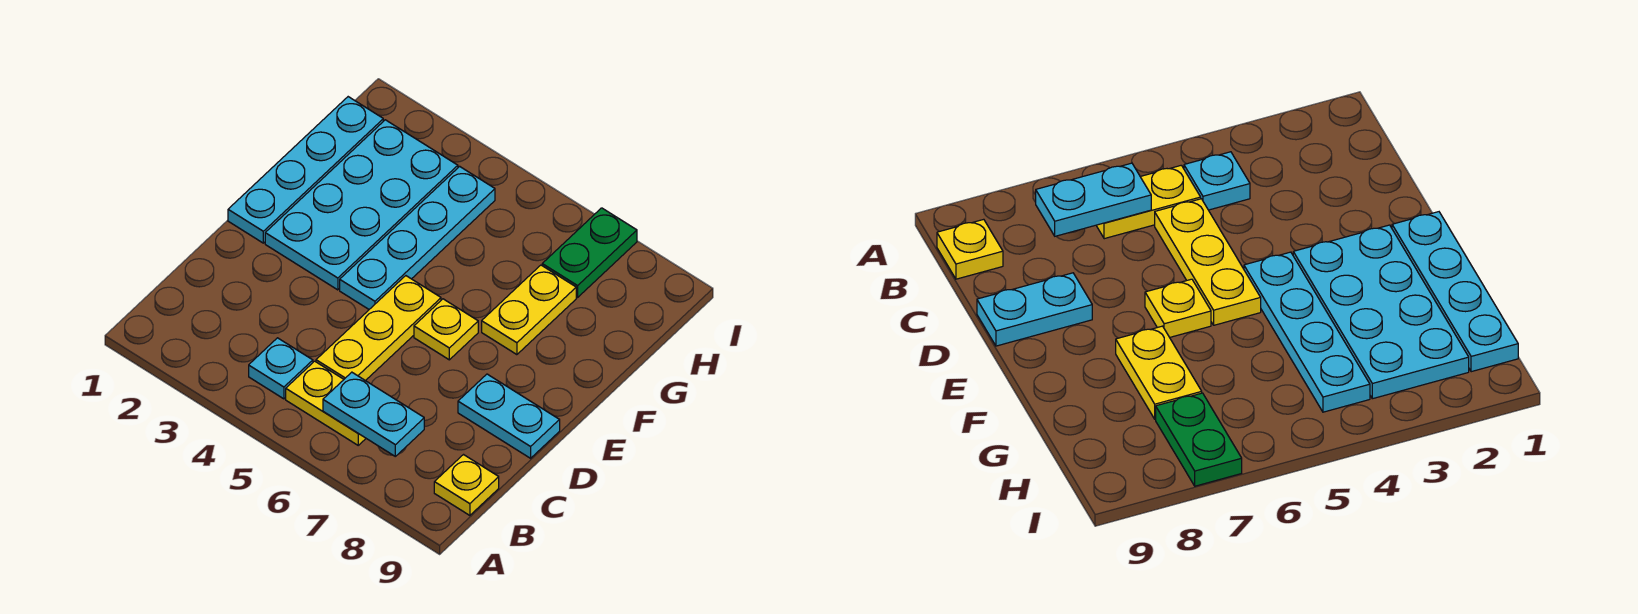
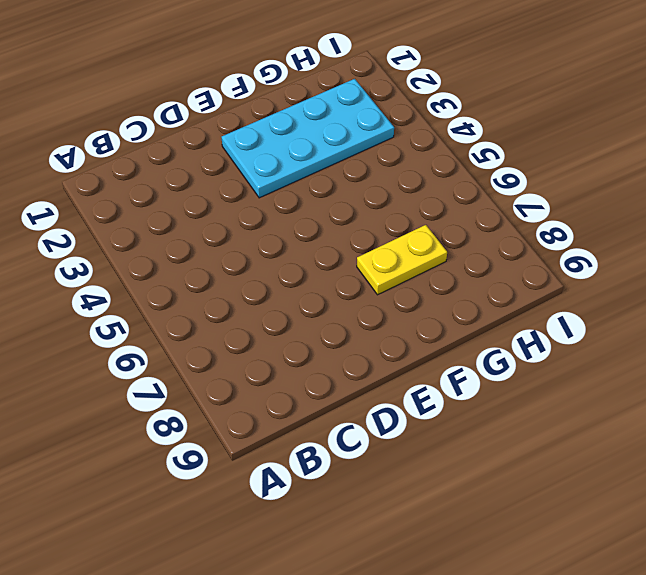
none -> cyan plate B4 level 1
none -> yellow plate B5:B6 level 1
none -> yellow plate B9 level 1

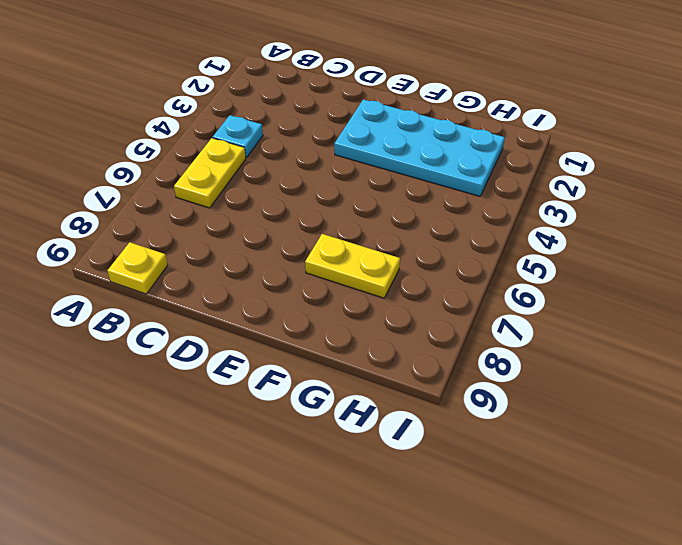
none -> yellow plate C5:E5 level 1
none -> cyan plate D8:D9 level 1
none -> cyan plate E1:H1 level 1

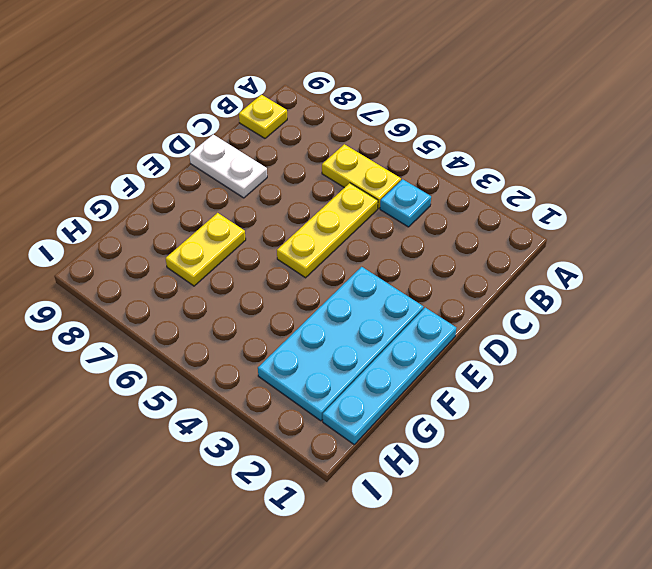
white plate D8:D9 level 1 -> cyan plate D8:D9 level 1
none -> cyan plate E4:H4 level 1
none -> yellow plate E6 level 1
none -> green plate H7:I7 level 1

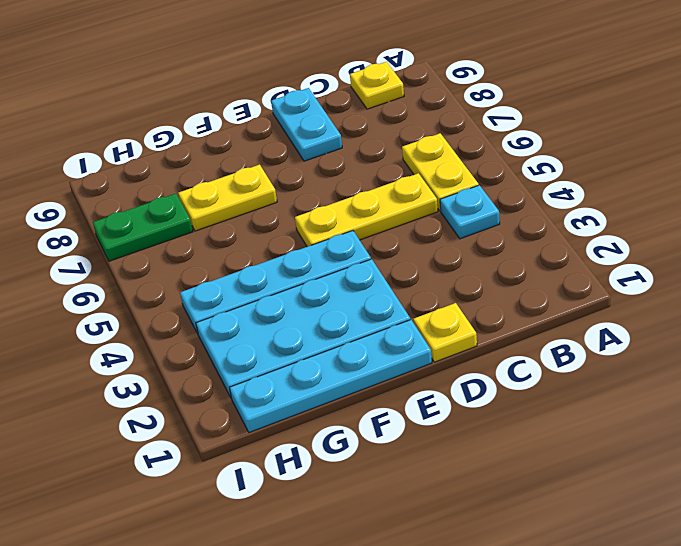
yellow plate D1 level 1 -> yellow plate E6 level 1
none -> cyan plate B6:B7 level 2

